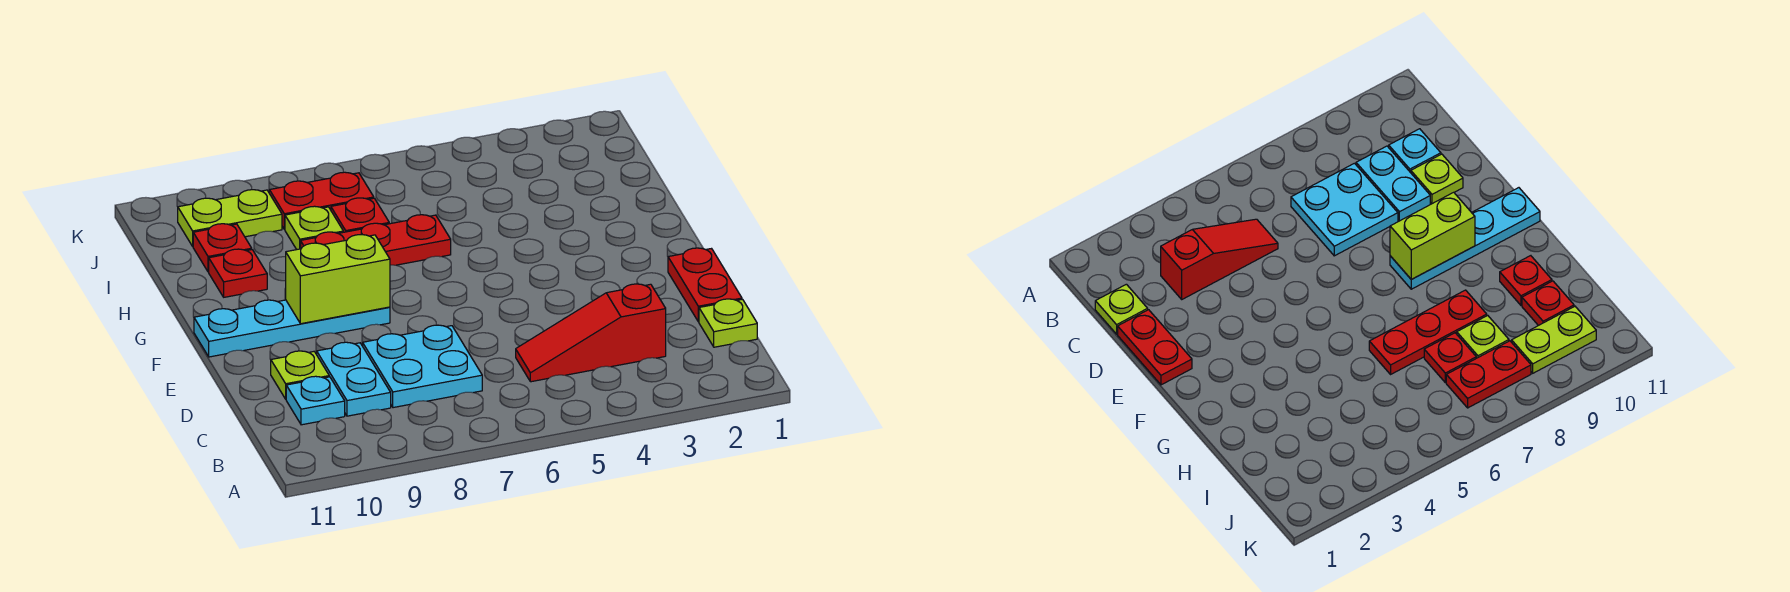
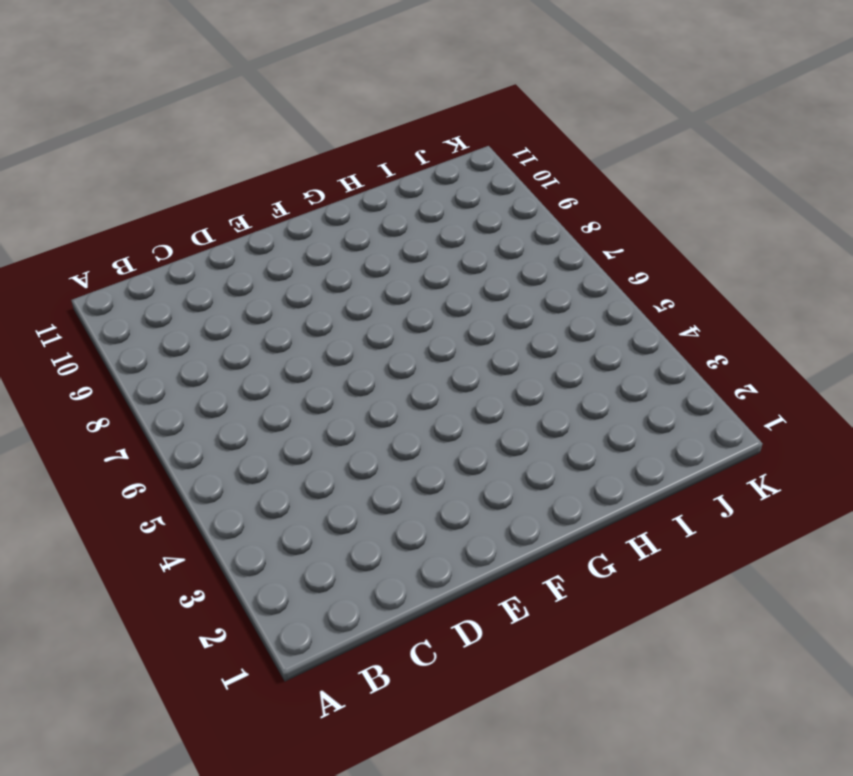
none -> lime plate C1 level 1
none -> red slope C3:C5 level 1 top 3
none -> cyan plate C7:D8 level 1

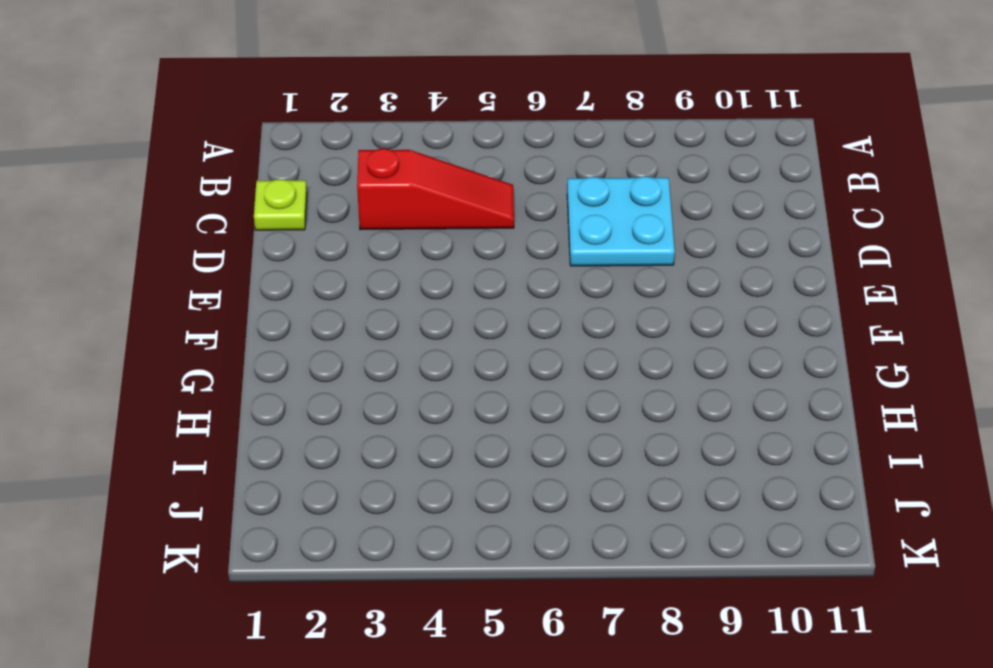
none -> cyan plate C9:D9 level 1
none -> cyan plate C10 level 1
none -> red plate D1:E1 level 1

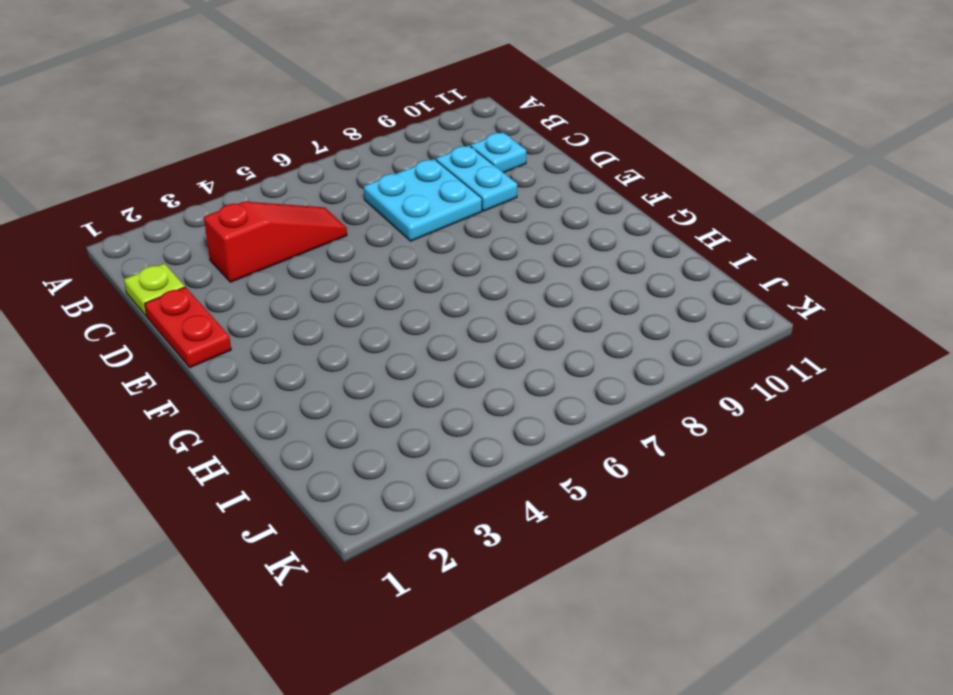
none -> lime plate D10 level 1
none -> cyan plate F8:F11 level 1
none -> red plate H6:H8 level 1

